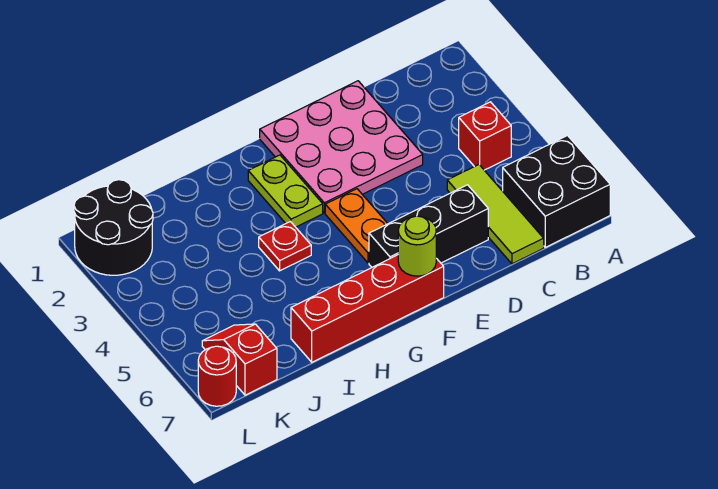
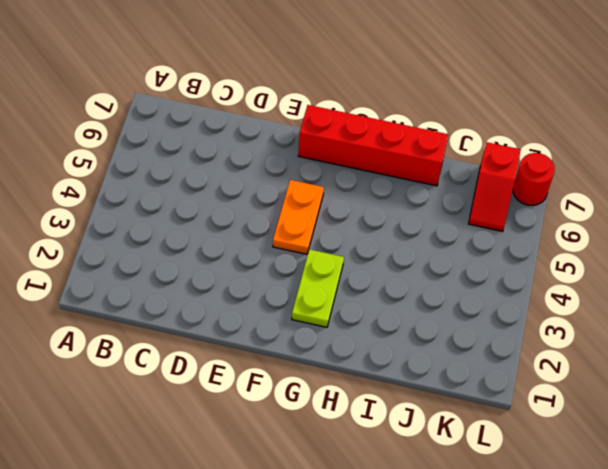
none -> black brick A6:B7 level 1
none -> red brick B4 level 1
none -> lime tile C5:C7 level 1

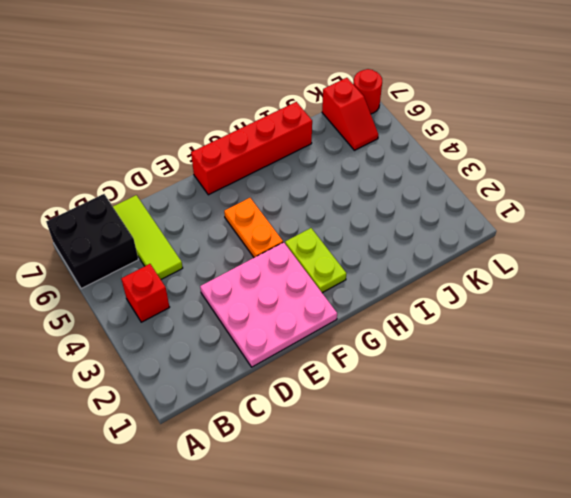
none -> black brick D6:F6 level 1
none -> red plate H4 level 1
none -> black round brick K1:L2 level 1

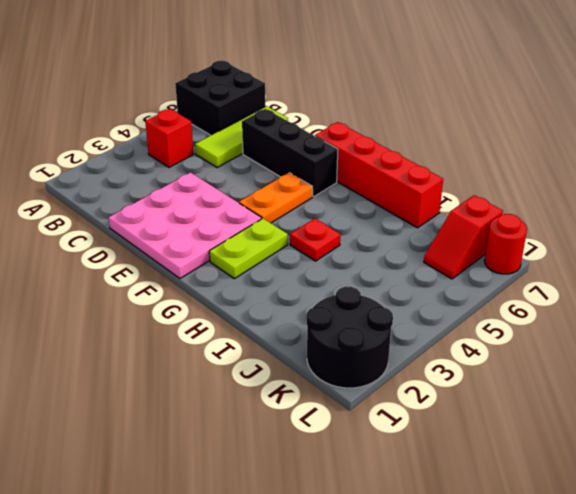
none -> lime round brick F7 level 2

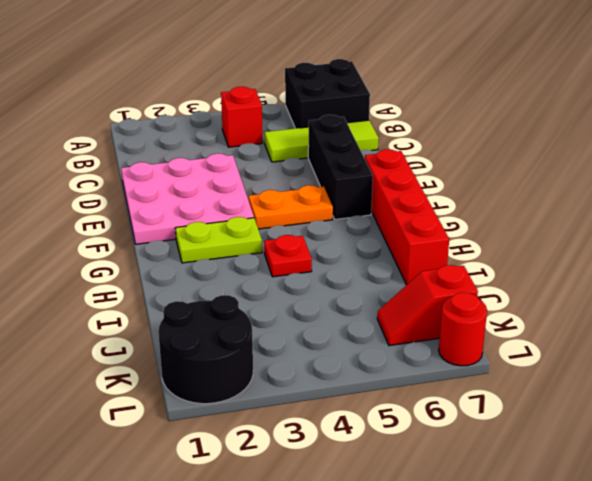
none -> lime round brick F7 level 2

